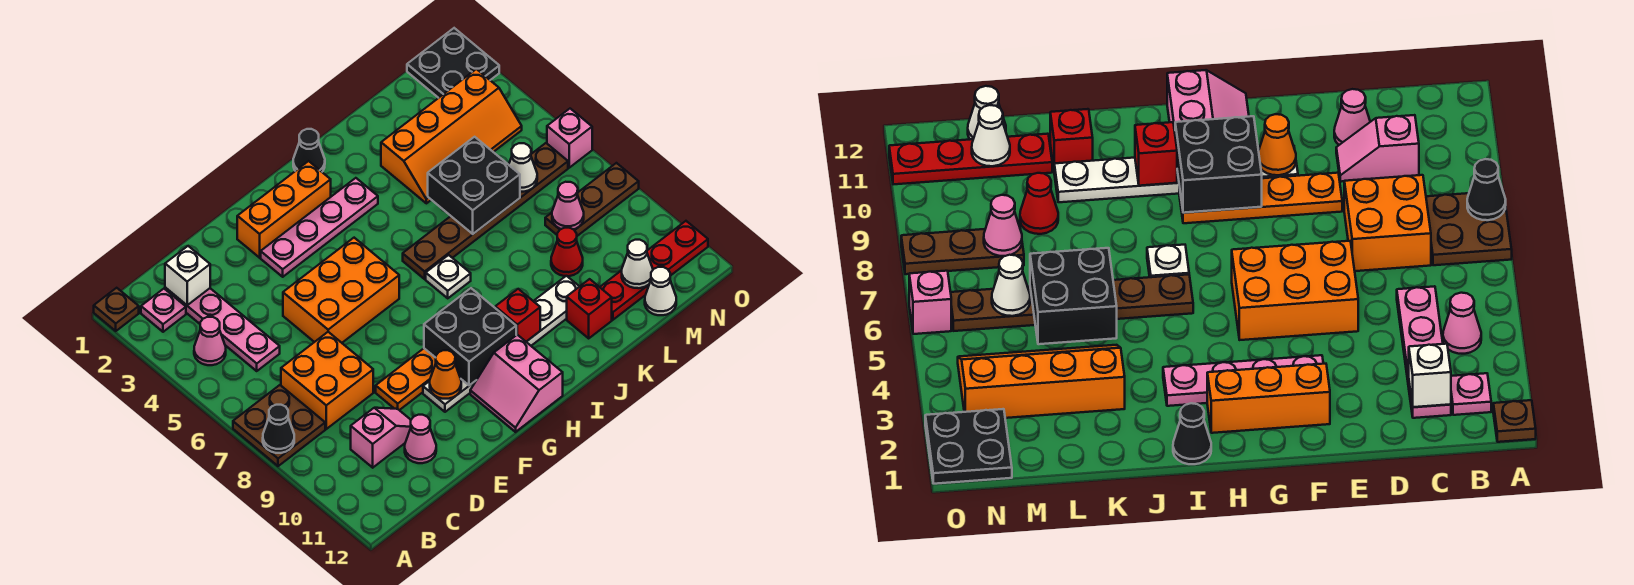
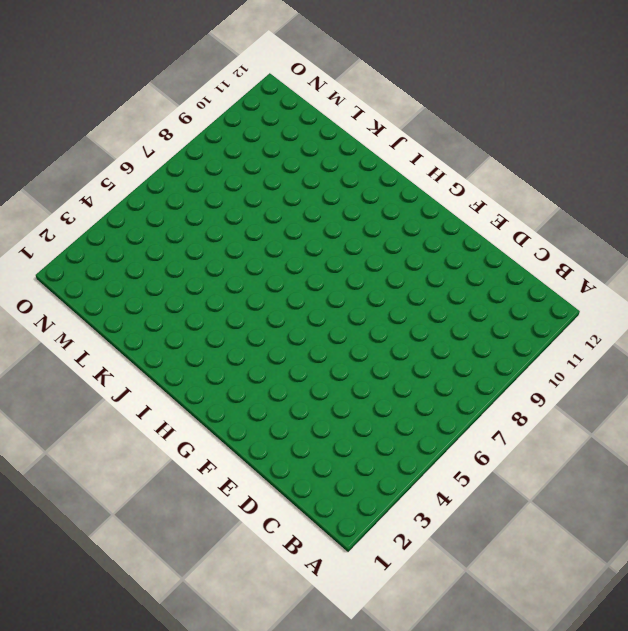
none -> brown plate A1 level 1
none -> brown plate A7:B8 level 1
none -> pink plate B2 level 1
none -> pink cone B4 level 1

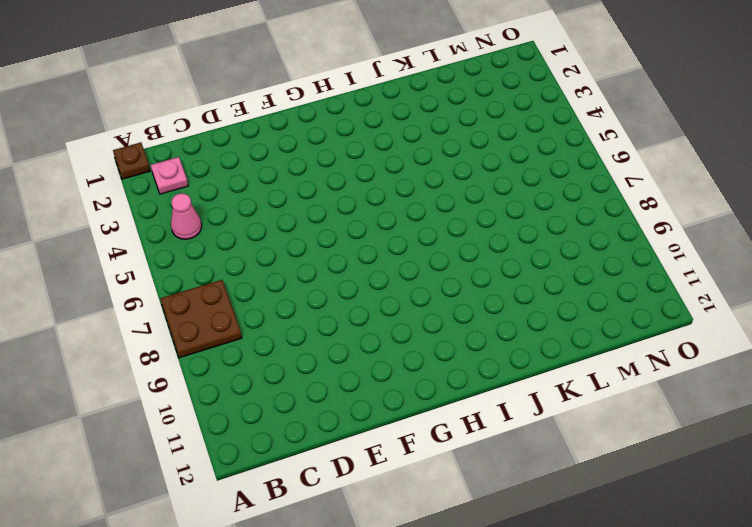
none -> pink plate C2:C5 level 1
none -> orange brick C7:D8 level 1
none -> pink slope C10:D10 level 1 top C
none -> pink cone D11 level 1

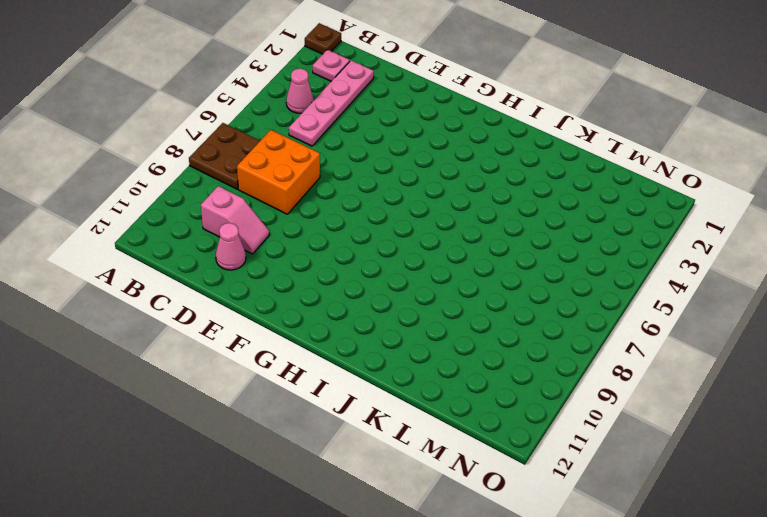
none -> orange brick E5:G6 level 1
none -> orange plate E9:H9 level 1
none -> orange brick F2:H2 level 1
none -> pink plate F3:I3 level 1

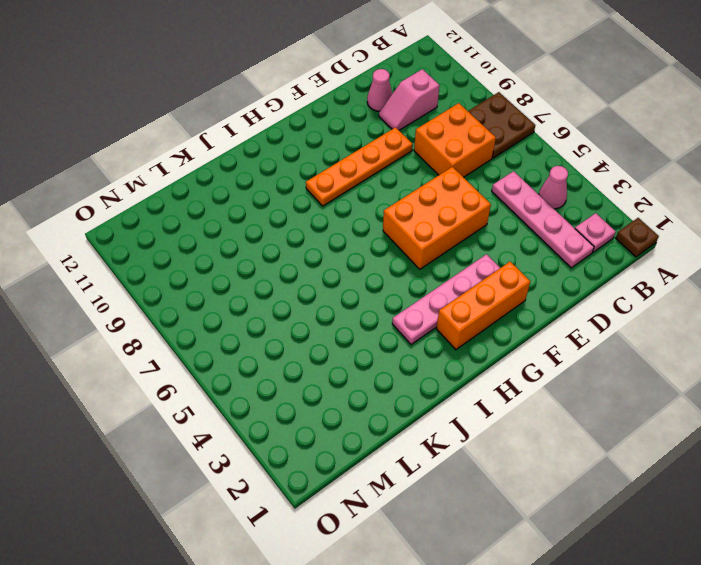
none -> white plate F10:K10 level 1
none -> pink slope G11:H12 level 1 top H
none -> black cone I1 level 1
none -> brown plate I6:N6 level 1

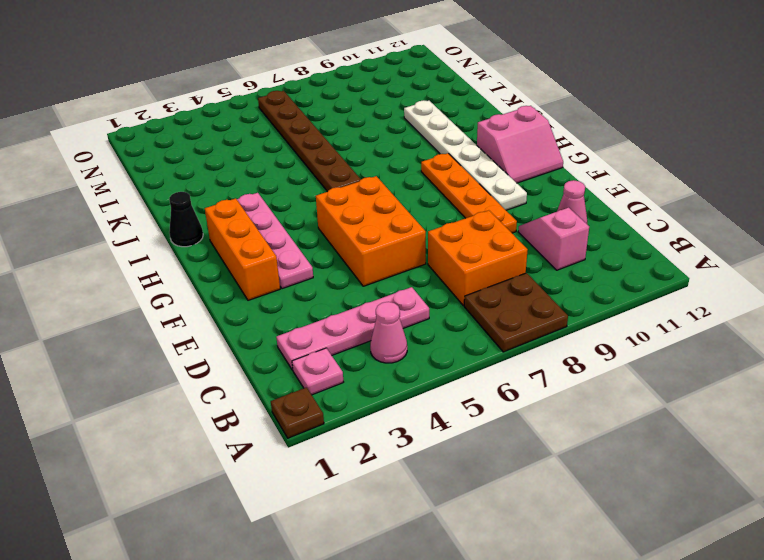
none -> white plate I7 level 1
none -> orange slope K3:N4 level 1 top 3
none -> red brick K11 level 1
none -> red cone L9 level 1

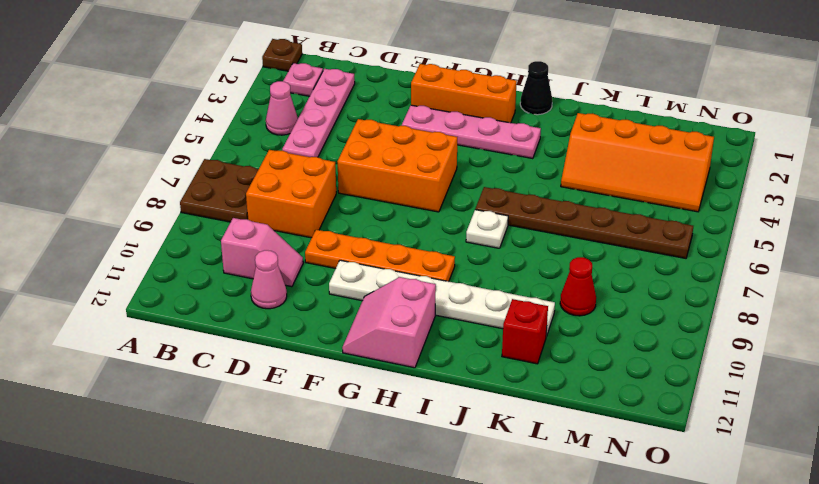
none -> red plate L11:O11 level 1
none -> brown plate M8:O8 level 1
none -> white cone M12 level 1
none -> black plate N1:O2 level 1

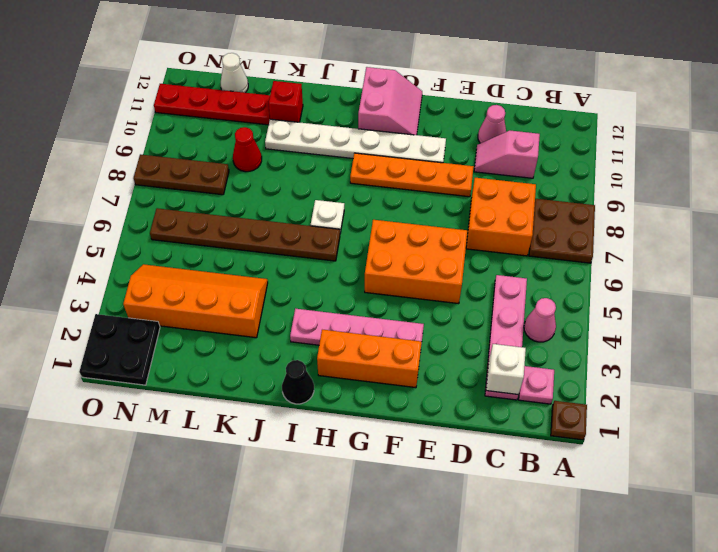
none -> pink brick O6 level 1
none -> black cone A8 level 2
none -> orange cone F10 level 2
none -> black brick G9:H10 level 2

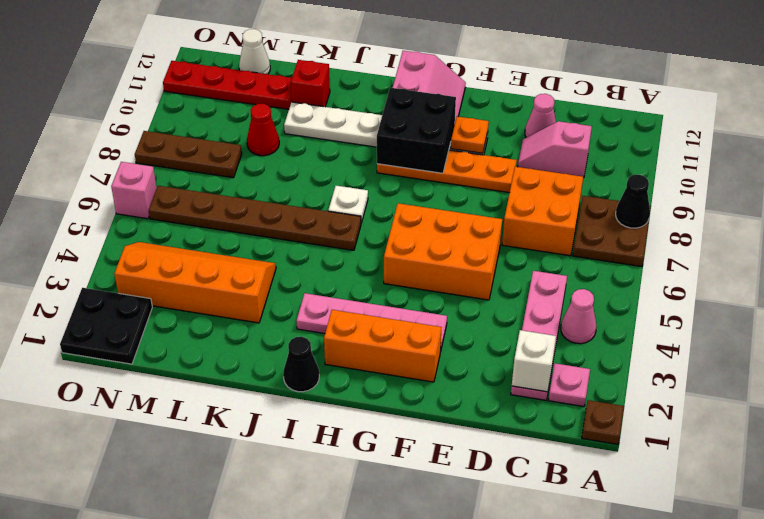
orange plate F10 level 2 -> orange cone F10 level 2
none -> red brick I10 level 2
none -> black brick K5:L6 level 2
none -> white cone M6 level 2
none -> pink cone M8 level 2

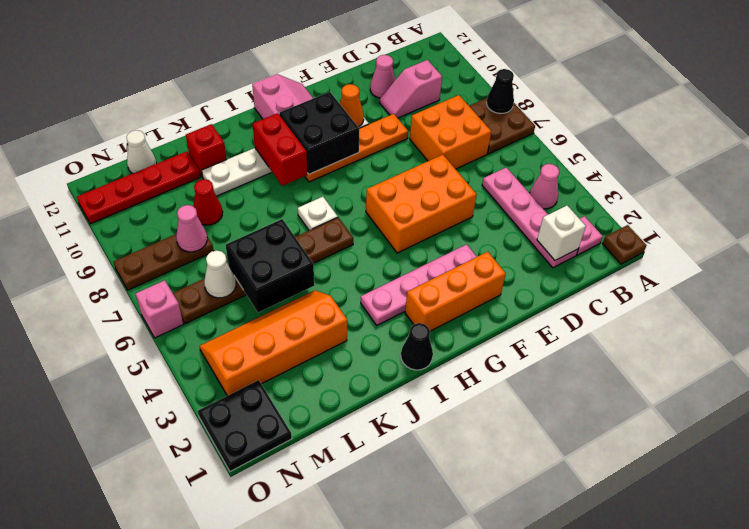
red brick I9:I10 level 2 -> red brick I10 level 2
none -> white cone M11 level 2

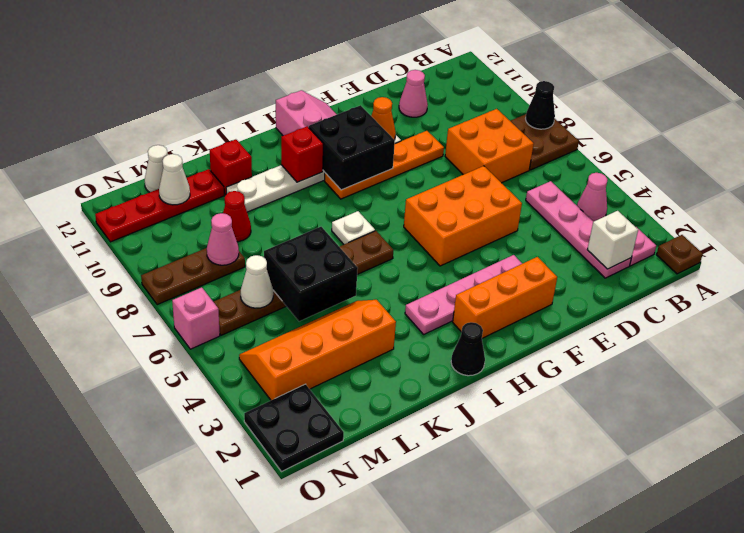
none -> pink slope C10:D10 level 1 top C

